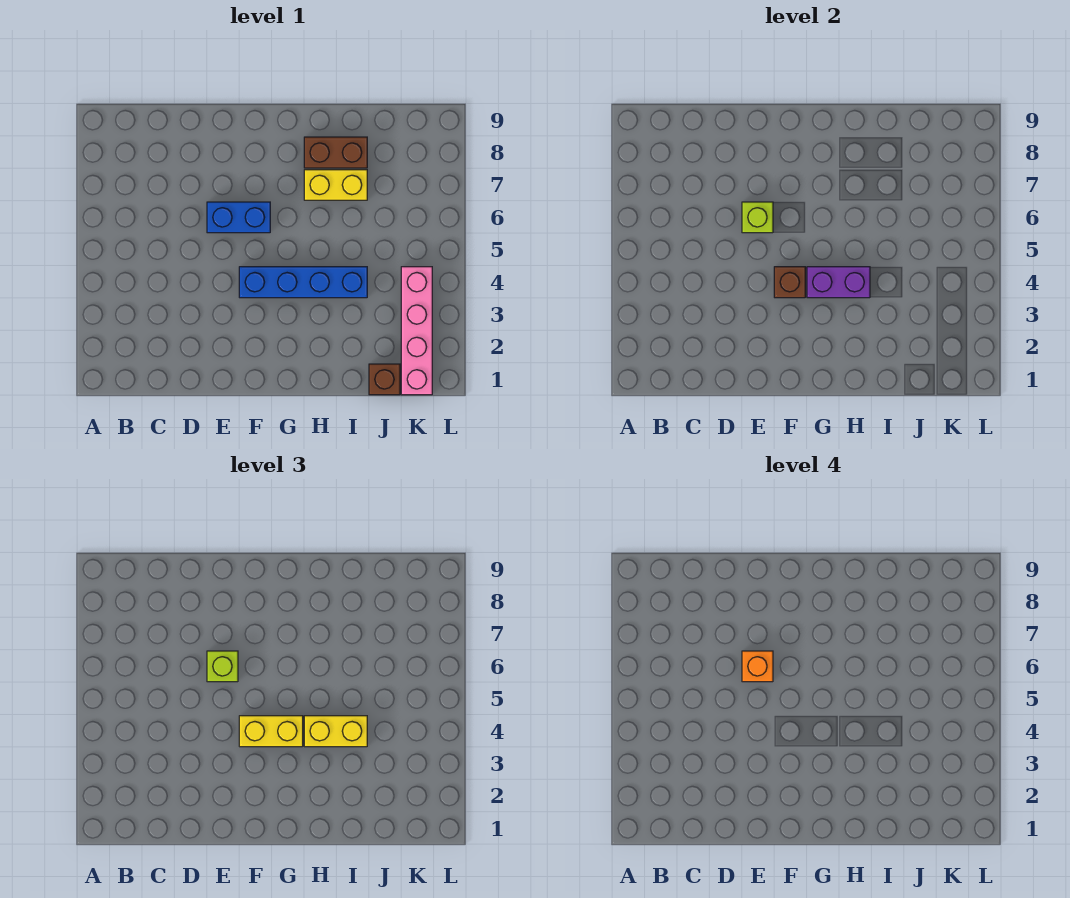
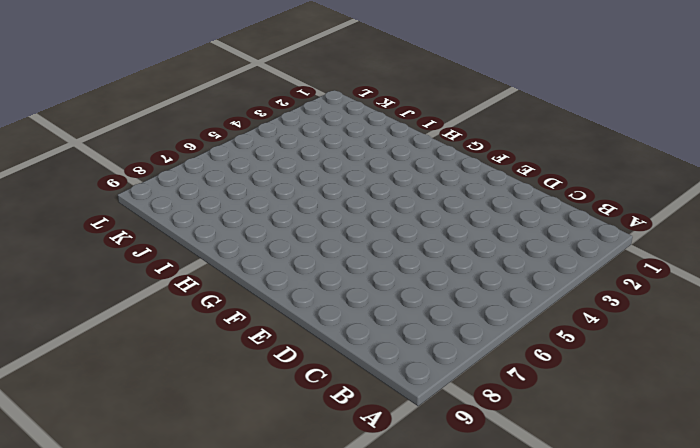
none -> blue brick E6:F6 level 1
none -> blue brick F4:I4 level 1
none -> yellow brick H7:I7 level 1

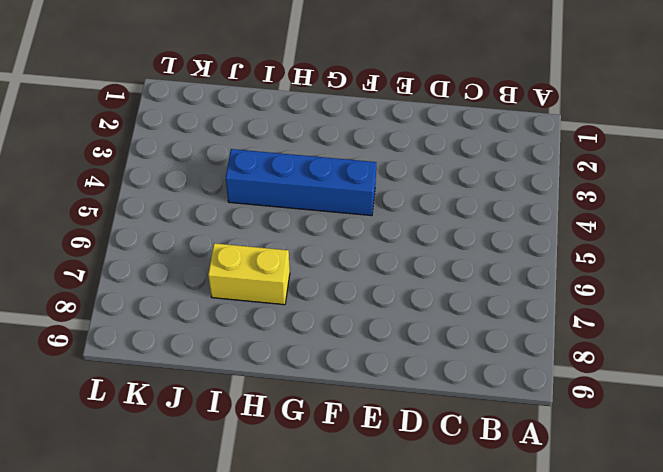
none -> blue brick E6:F6 level 1
none -> brown brick H8:I8 level 1
none -> brown brick J1 level 1

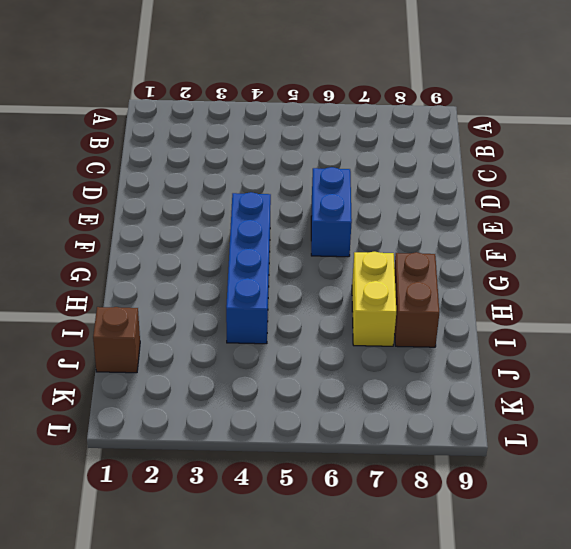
none -> pink brick K1:K4 level 1
none -> lime brick E6 level 2
none -> brown brick F4 level 2

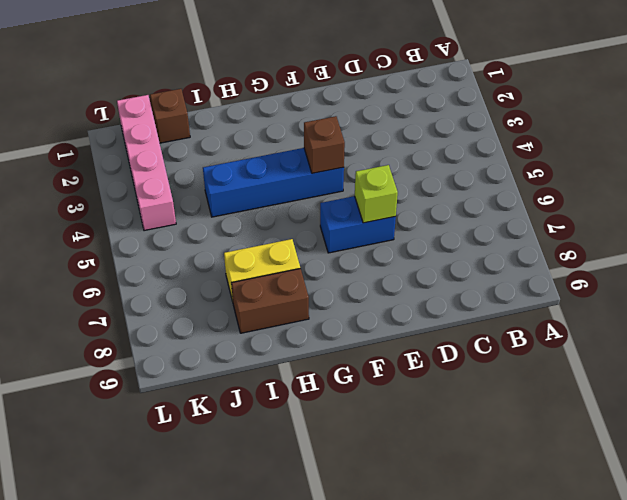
none -> purple brick G4:H4 level 2
none -> lime brick E6 level 3
none -> yellow brick F4:G4 level 3

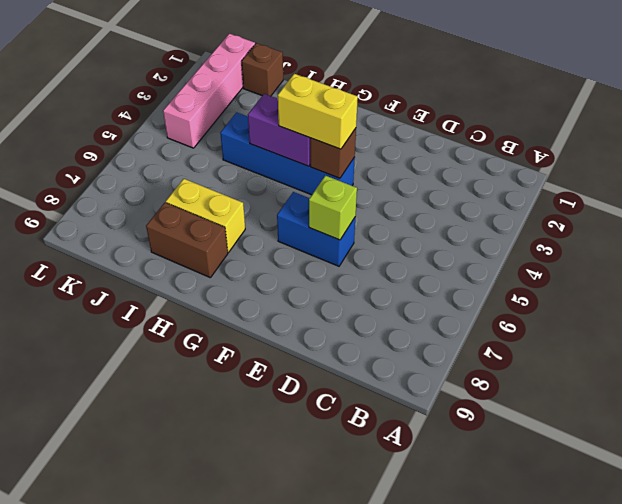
none -> lime brick E6 level 3
none -> yellow brick H4:I4 level 3
none -> orange brick E6 level 4

